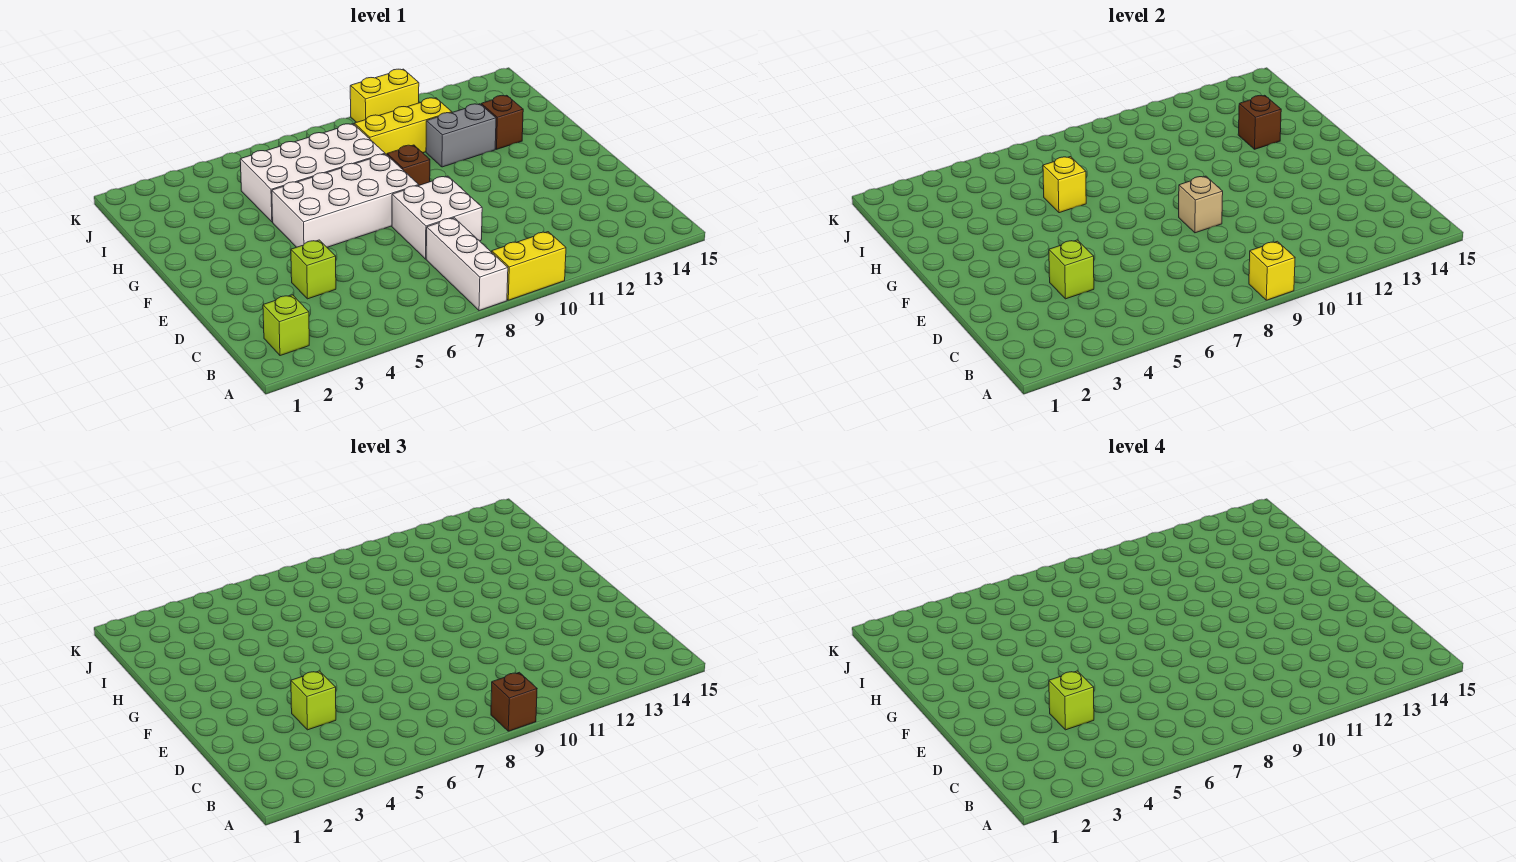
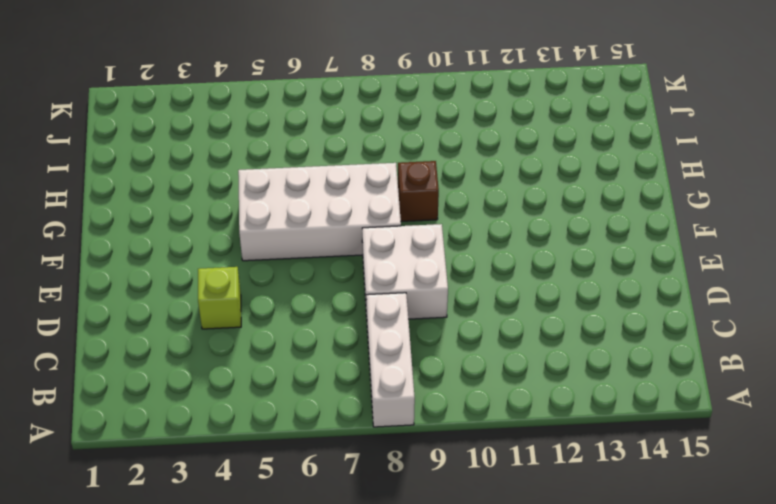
none -> yellow brick A9:A10 level 1
none -> lime brick B2 level 1
none -> white brick H5:I8 level 1

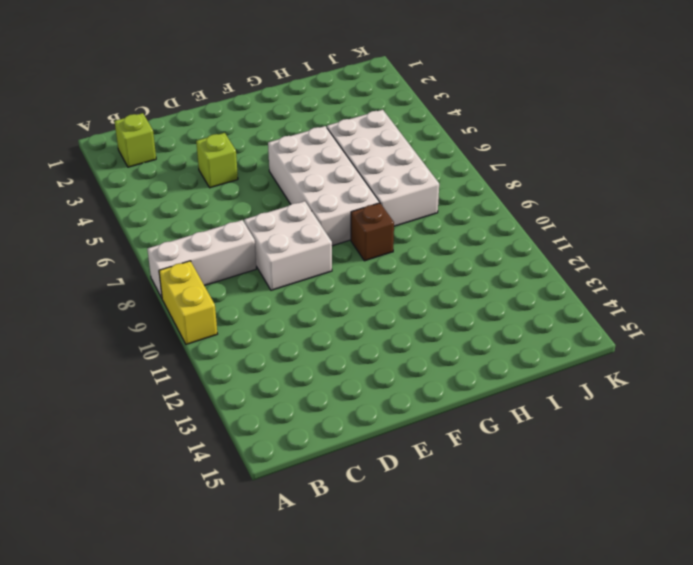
none -> grey brick H11:H12 level 1
none -> brown brick H13 level 1
none -> yellow brick I9:I11 level 1

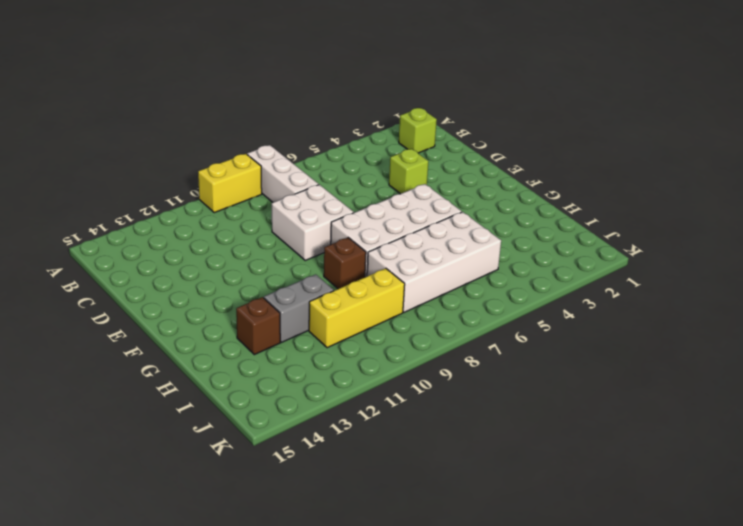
none -> yellow brick K10:K11 level 1
none -> yellow brick A9 level 2
none -> lime brick D4 level 2

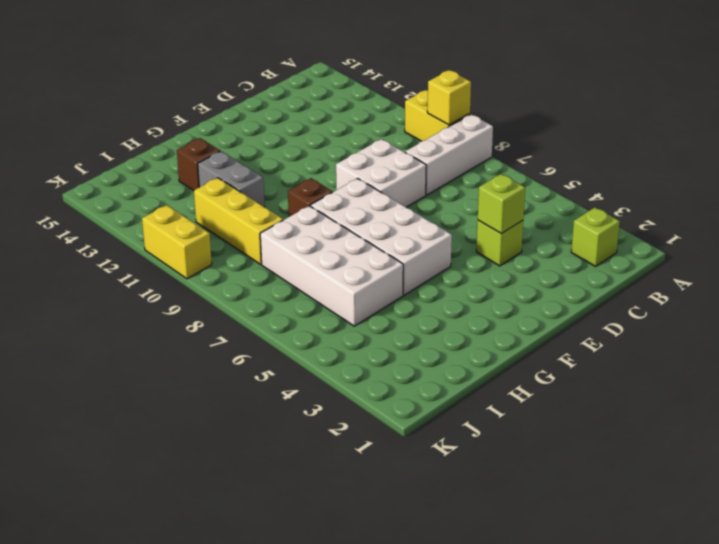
none -> tan brick E9 level 2
none -> yellow brick H6 level 2
none -> brown brick H13 level 2

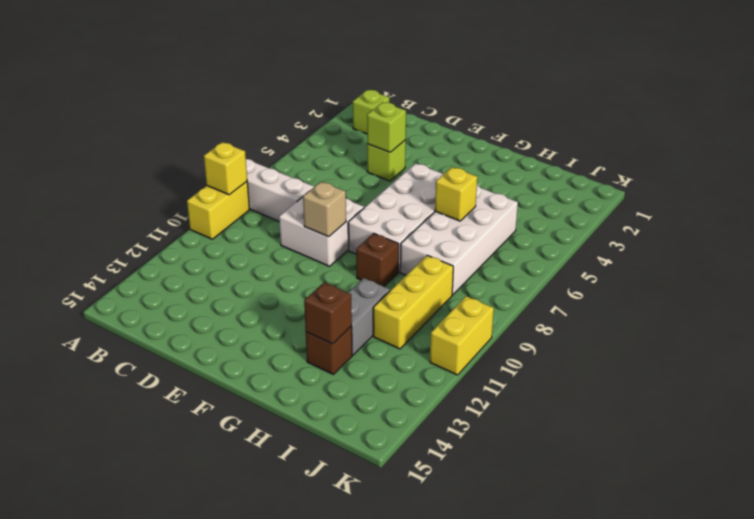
none -> brown brick A9 level 3
none -> lime brick D4 level 3
none -> lime brick D4 level 4

